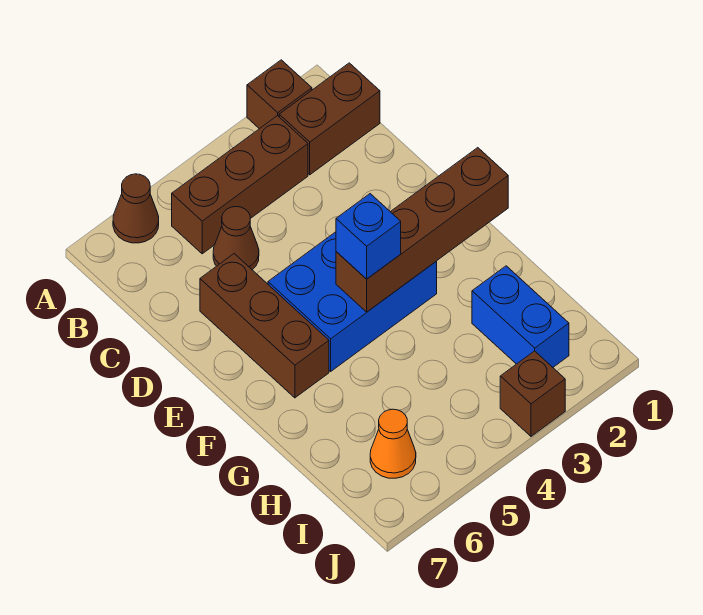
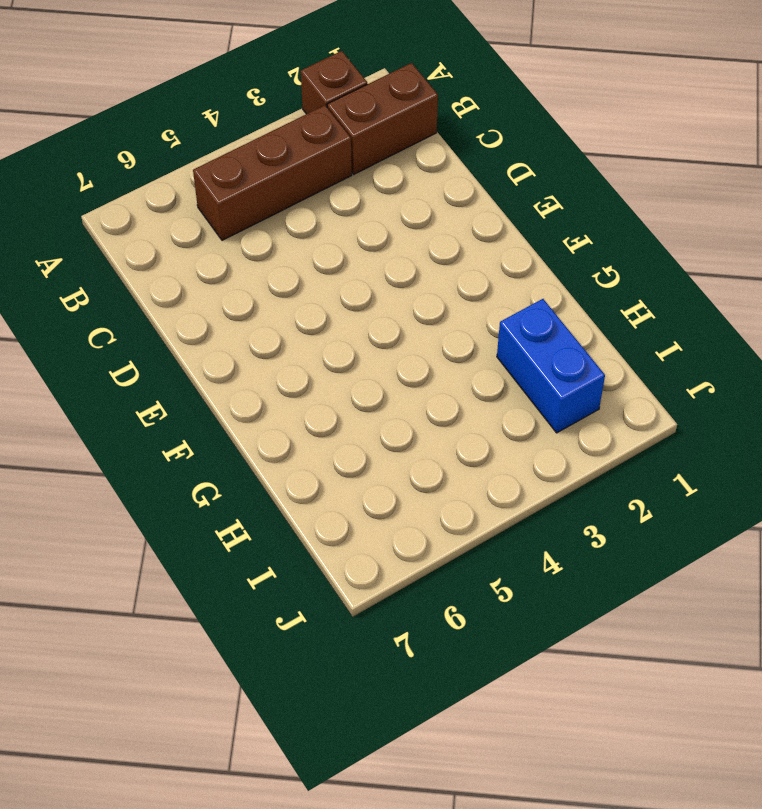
none -> brown cone A6 level 1
none -> brown cone C5 level 1
none -> brown brick D6:F6 level 1

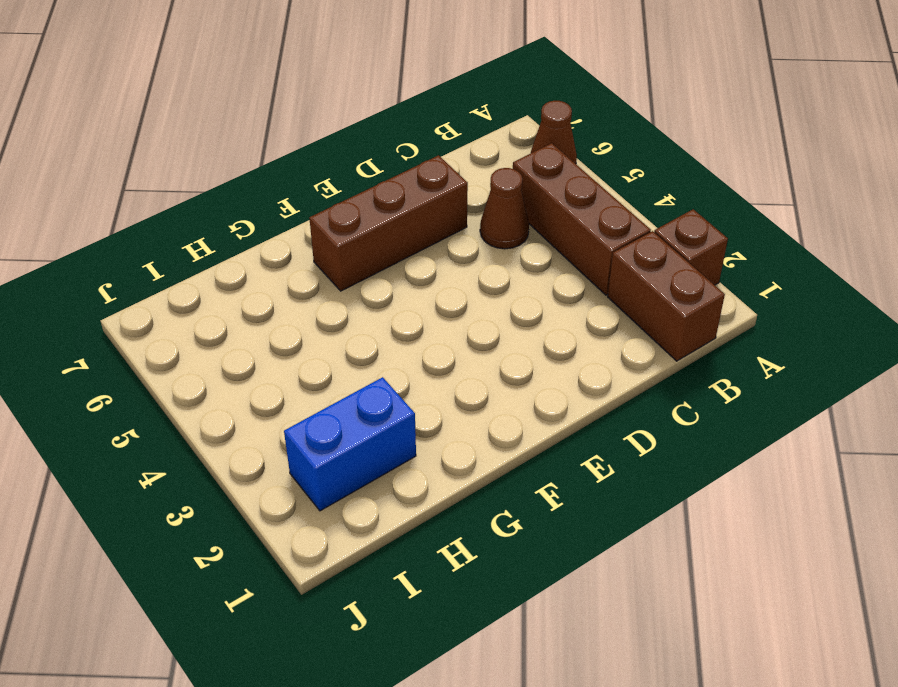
none -> blue brick E3:F5 level 1
none -> orange cone I6 level 1
none -> brown brick J3 level 1

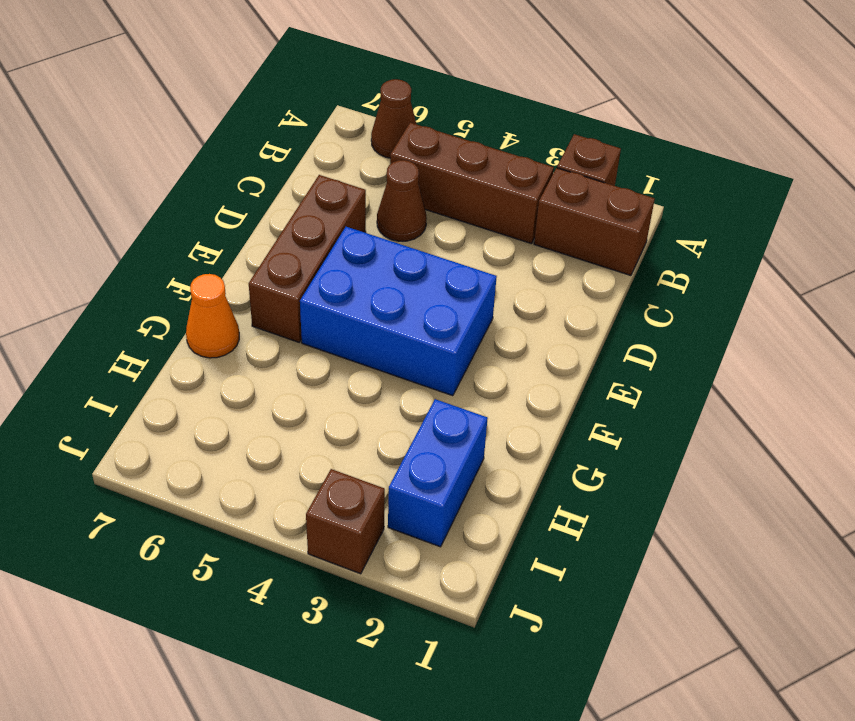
orange cone G7 level 1 -> orange cone I6 level 1
none -> brown brick F1:F4 level 2
none -> blue brick F4 level 3

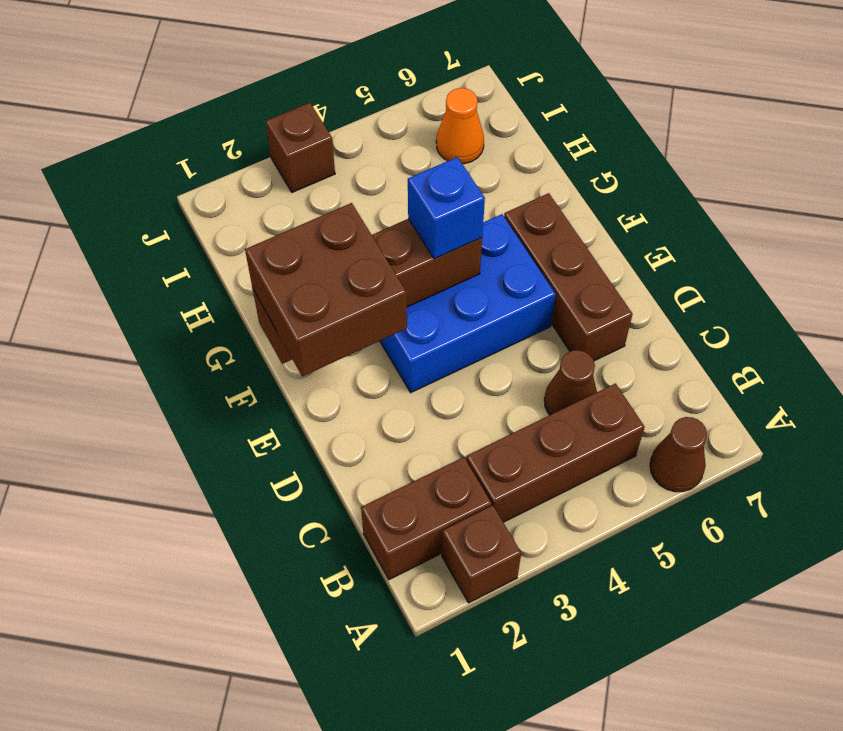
brown brick E1:F2 level 3 -> none
none -> blue brick H2:I2 level 1

